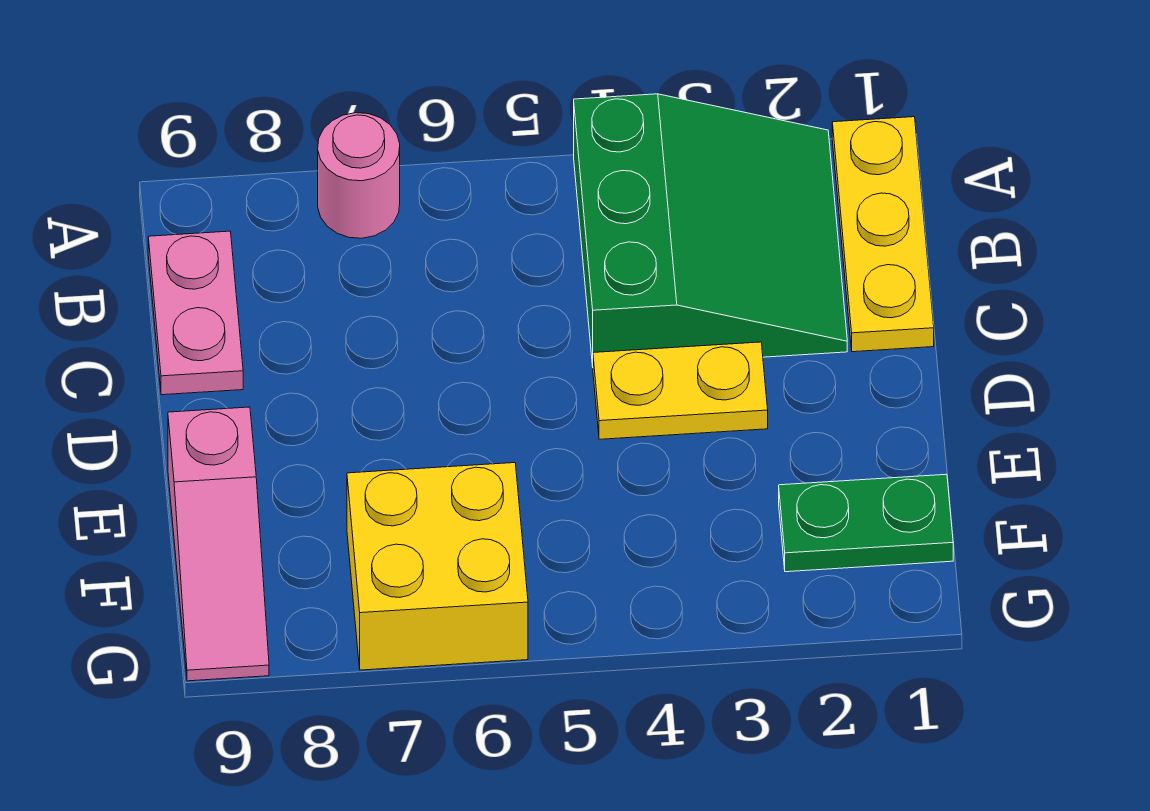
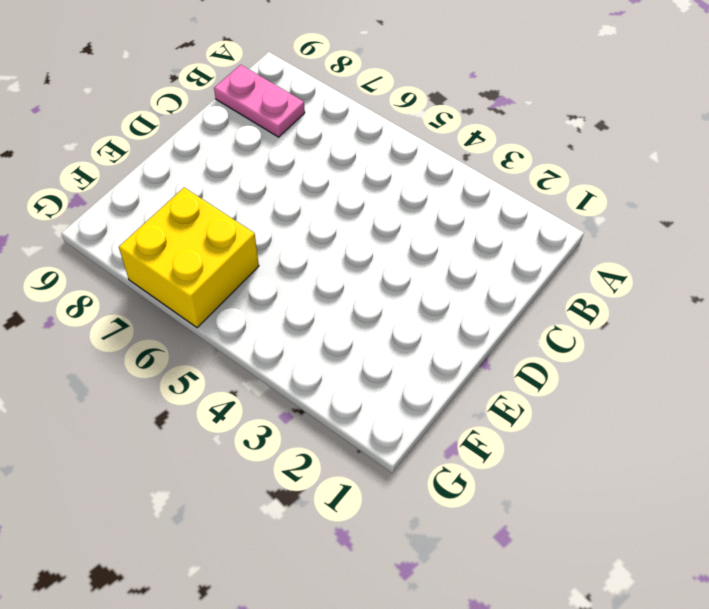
pink plate B8:B9 level 1 -> pink plate B9:C9 level 1
none -> yellow plate A1:C1 level 1
none -> green slope A2:C4 level 1 top 4

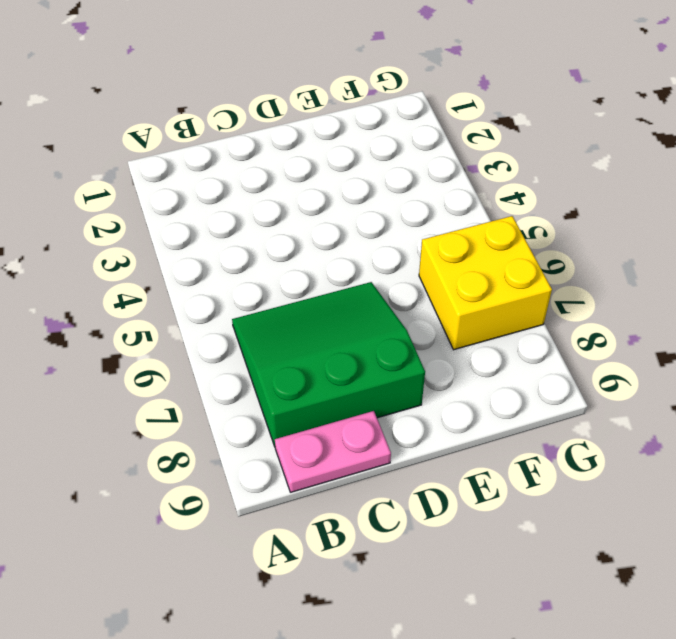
green slope B6:D8 level 1 top 8 -> green slope A2:C4 level 1 top 4
none -> yellow plate A1:C1 level 1
none -> pink round brick A7 level 1

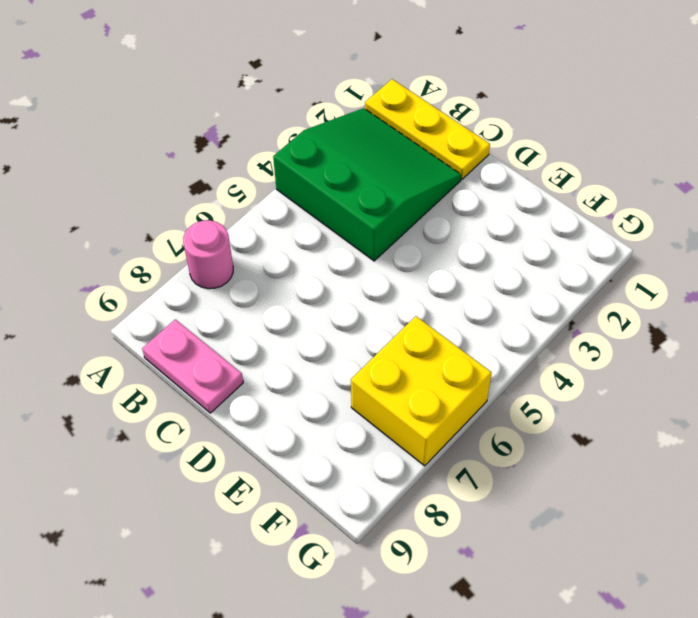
none -> yellow plate D3:D4 level 1
none -> pink slope E9:G9 level 1 top E

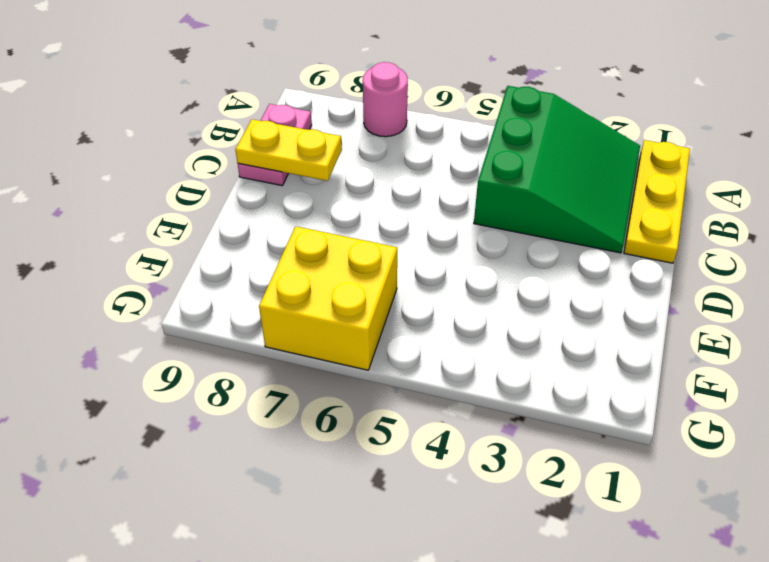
yellow plate C8:C9 level 2 -> yellow plate D3:D4 level 1
none -> pink slope E9:G9 level 1 top E
none -> green plate F1:F2 level 1

